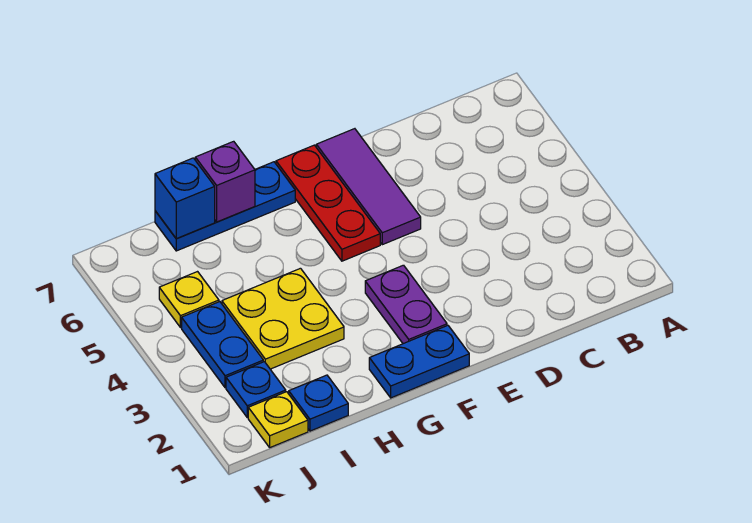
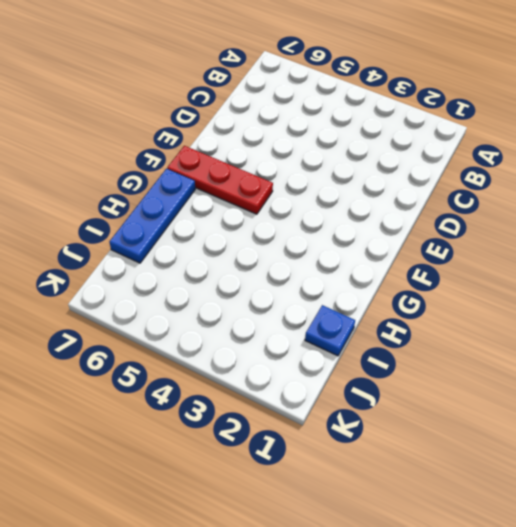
none -> purple tile E5:E7 level 1
none -> blue plate F1:G1 level 1
none -> purple plate F2:F3 level 1

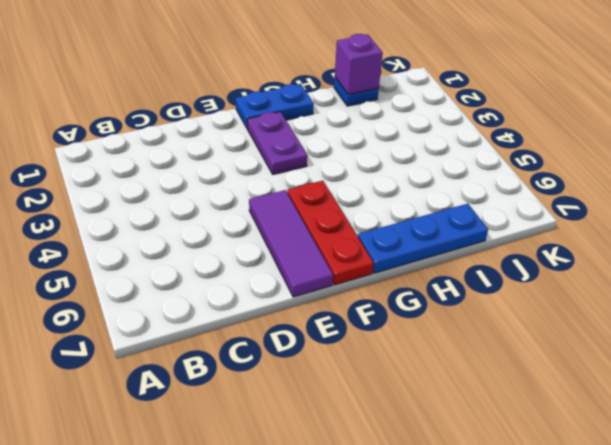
purple brick I1 level 2 -> purple brick H7 level 2
none -> yellow plate H3:I4 level 1
none -> yellow plate J1 level 1
none -> blue plate J2 level 1

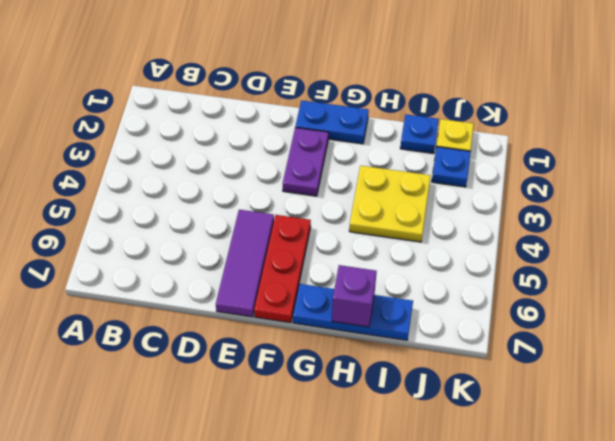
none -> blue plate J3:J4 level 1
none -> yellow plate J5 level 1
none -> blue brick I7 level 2

